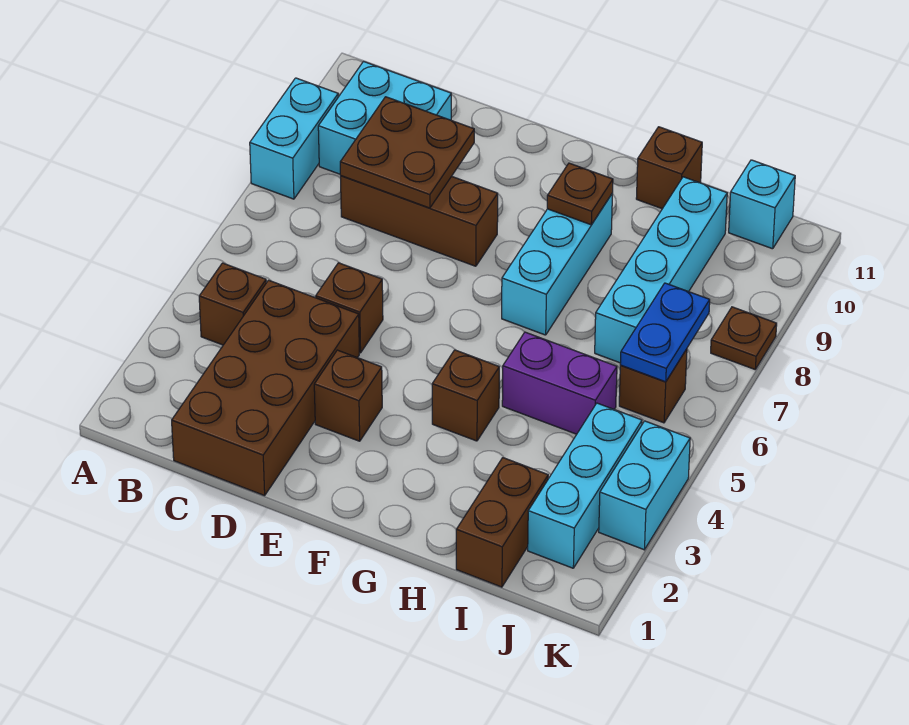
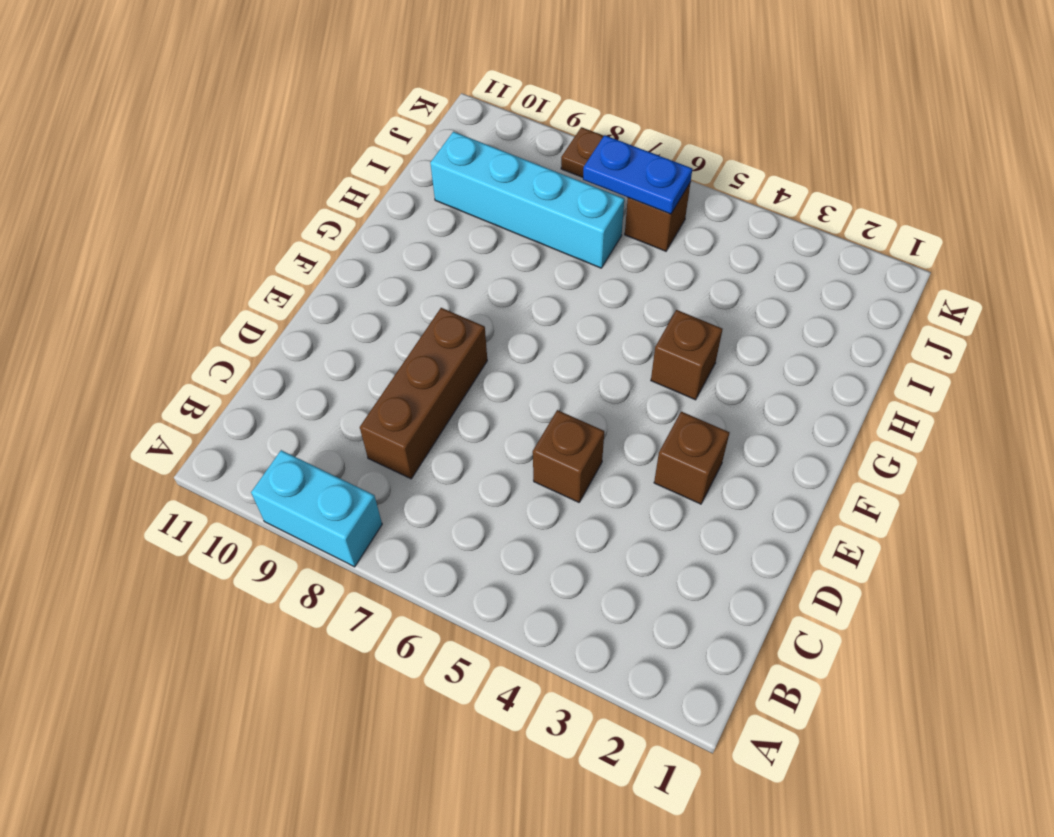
none -> brown brick B4 level 1
none -> cyan brick B9:C10 level 1
none -> brown brick C1:D4 level 1

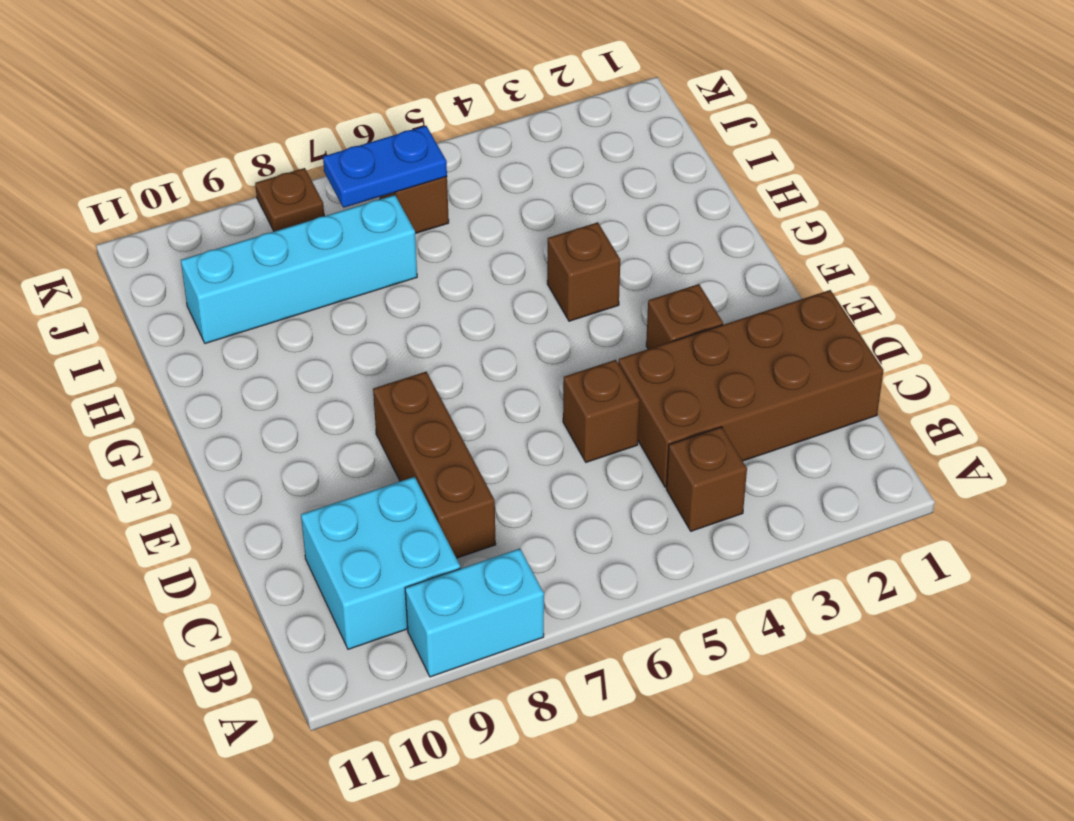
none -> cyan brick G7:G9 level 1
none -> purple brick H5:I5 level 1
none -> brown brick H11 level 1

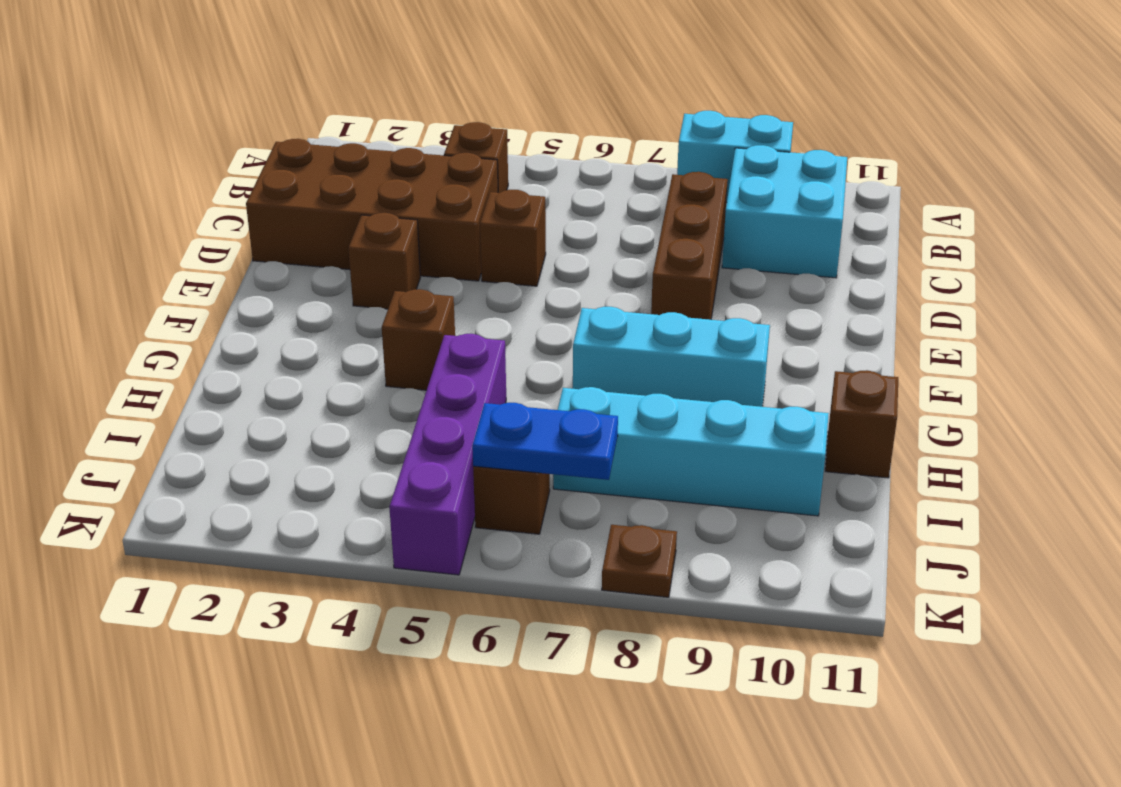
purple brick H5:K5 level 1 -> purple brick H5:I5 level 1
none -> brown brick I1:I2 level 1
none -> cyan brick J2:J4 level 1
none -> cyan brick J11 level 1

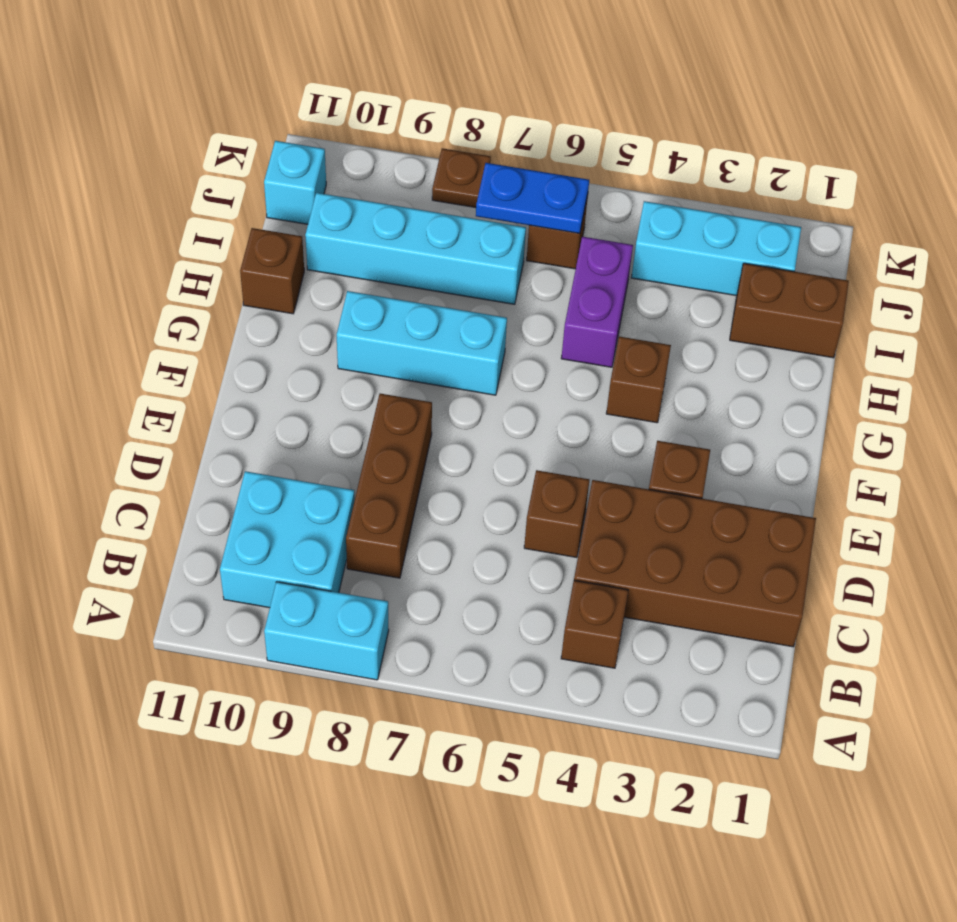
none -> cyan brick K3:K4 level 1
none -> brown plate C8:D9 level 2
none -> brown plate G9 level 2

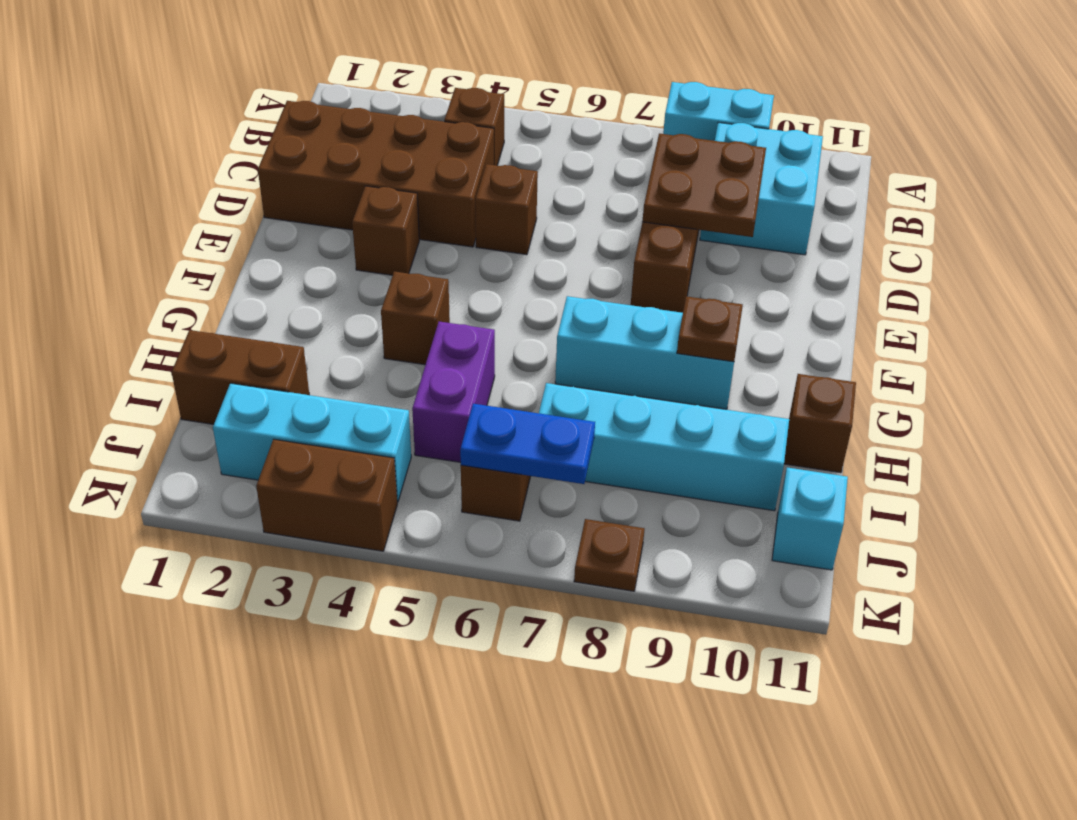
brown brick K3:K4 level 1 -> cyan brick K3:K4 level 1

